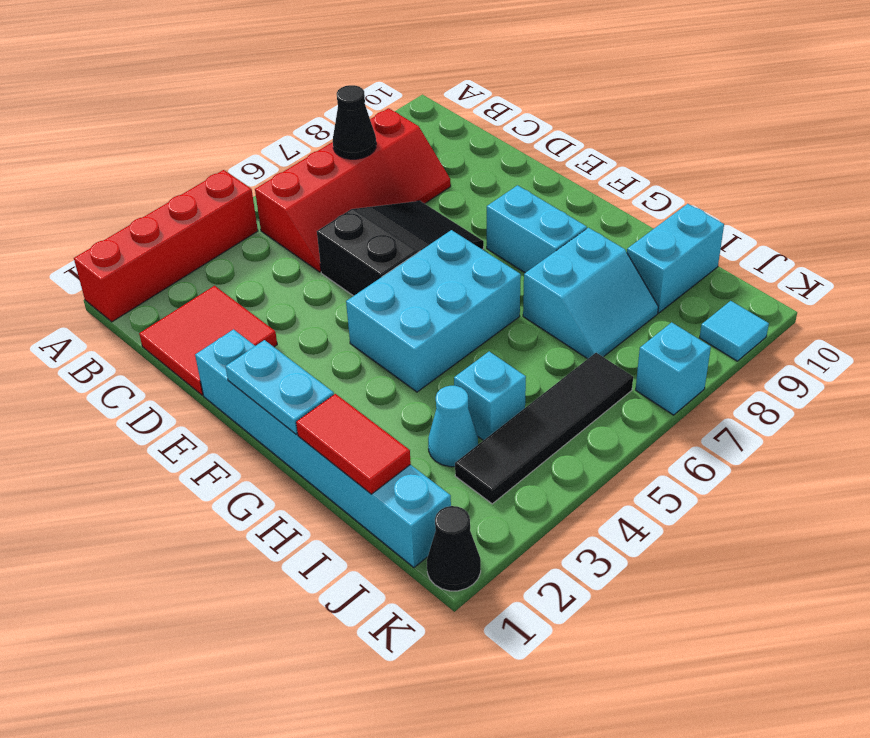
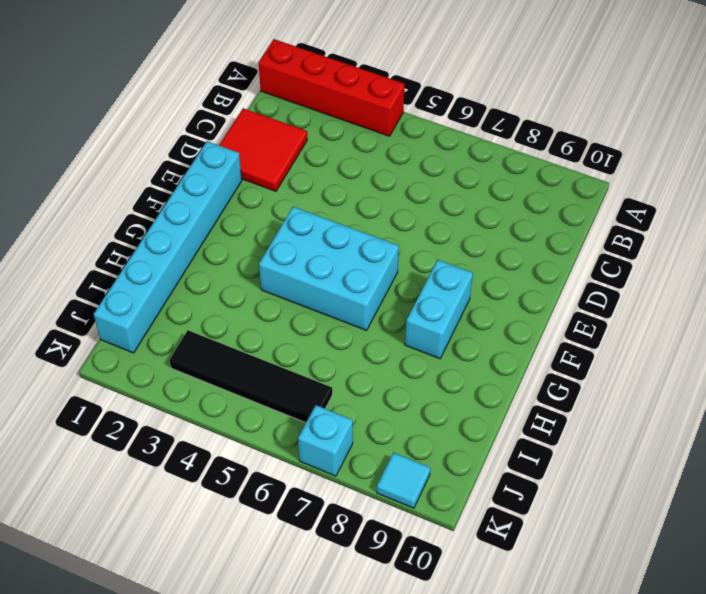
none -> red slope B5:C8 level 1 top B
none -> black slope D5:E7 level 1 top 5
none -> cyan slope H7:I8 level 1 top H

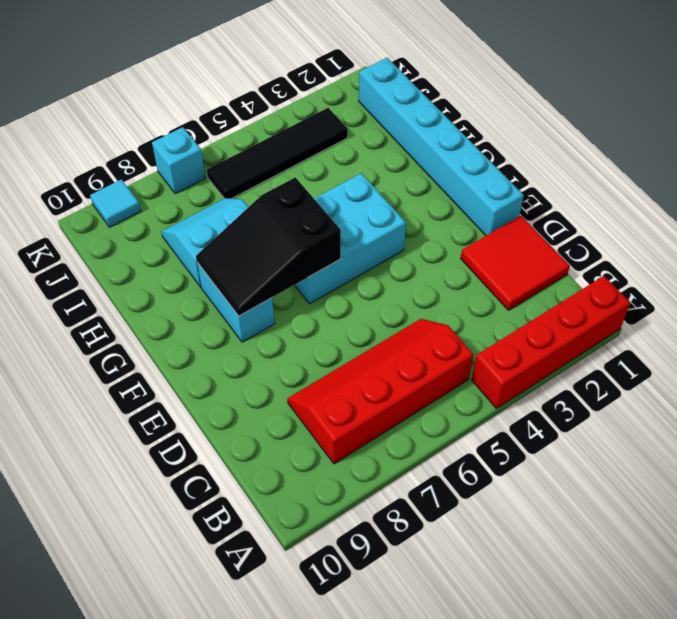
black slope F6:G8 level 2 top 6 -> black slope D5:E7 level 1 top 5
none -> cyan cone I3 level 1
none -> cyan brick I4 level 1
none -> cyan brick I9:I10 level 1

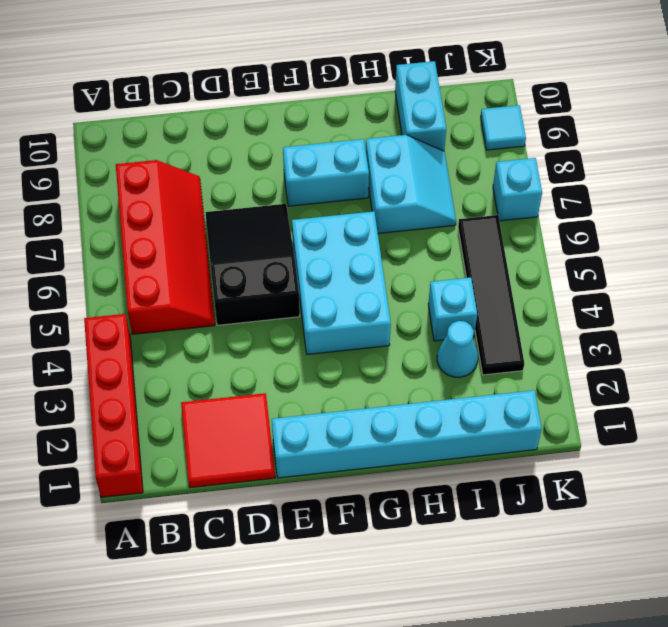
none -> black cone K1 level 1
none -> black cone B7 level 2
none -> cyan plate F1:G1 level 2

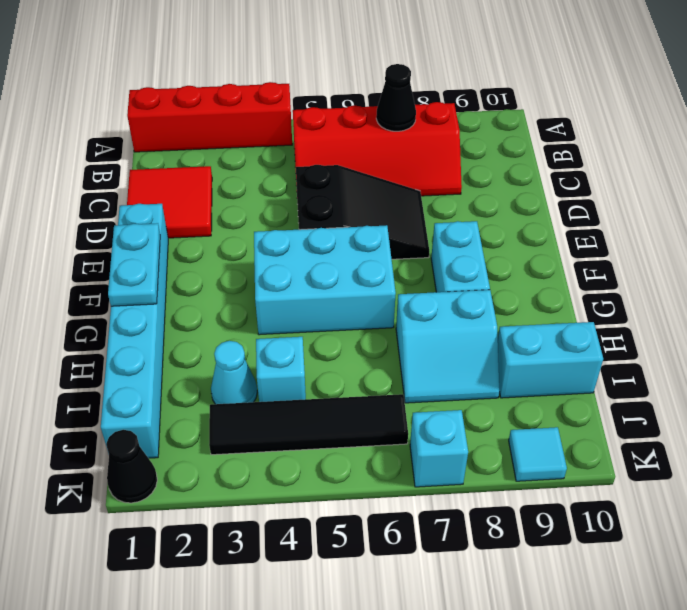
none -> red tile H1:I1 level 2

